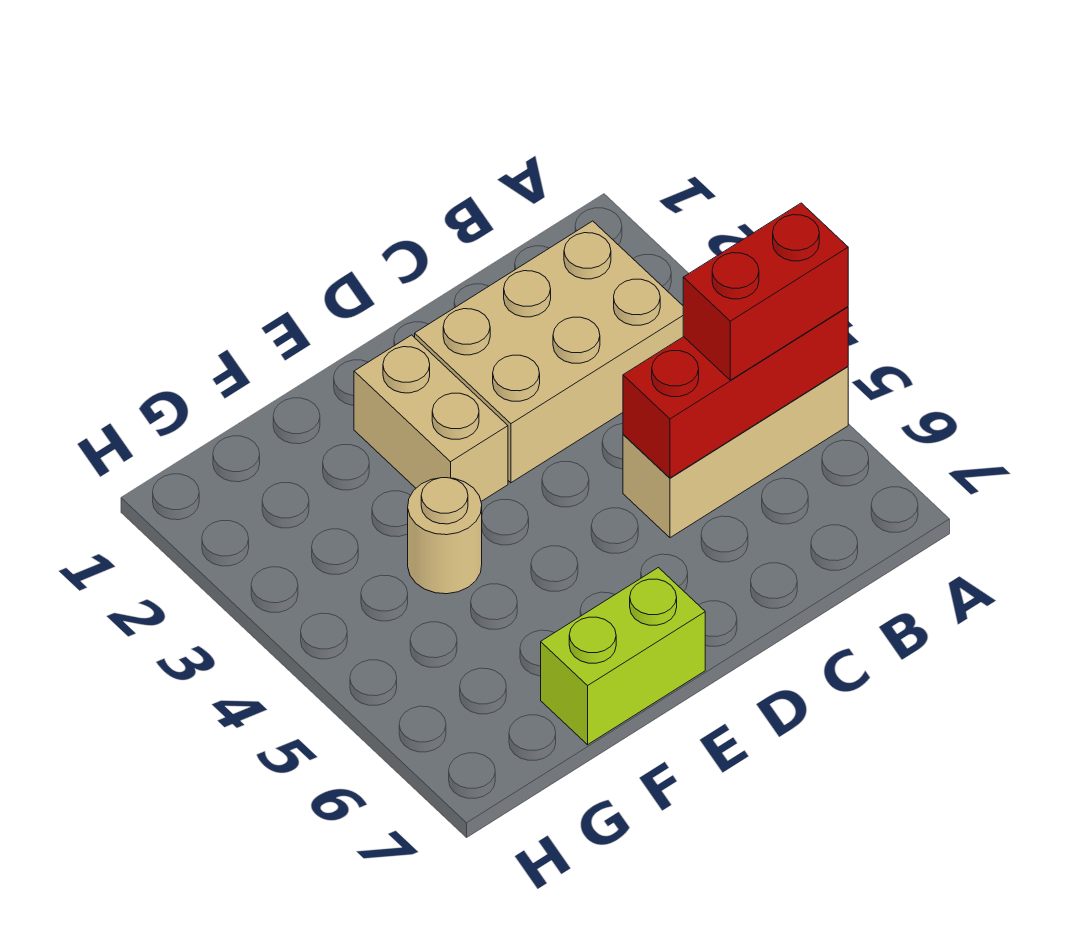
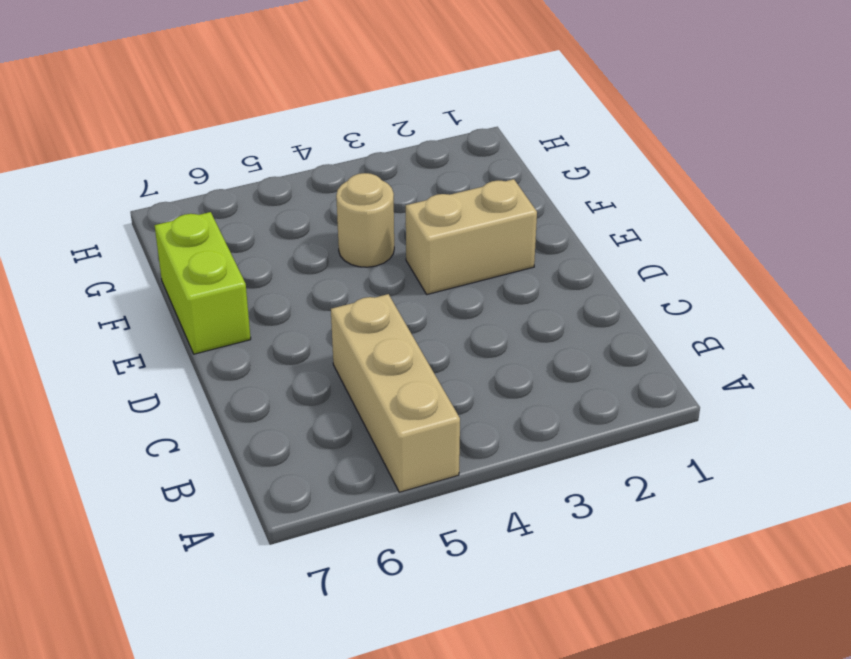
none -> tan brick B2:D3 level 1
none -> red brick A5:C5 level 2

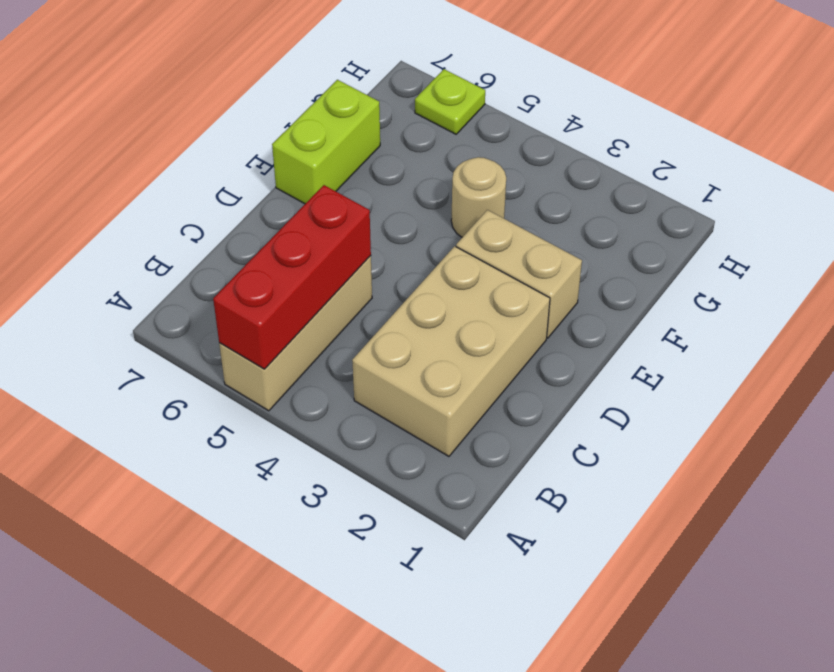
lime plate H6 level 1 -> none
none -> red brick A5:B5 level 3

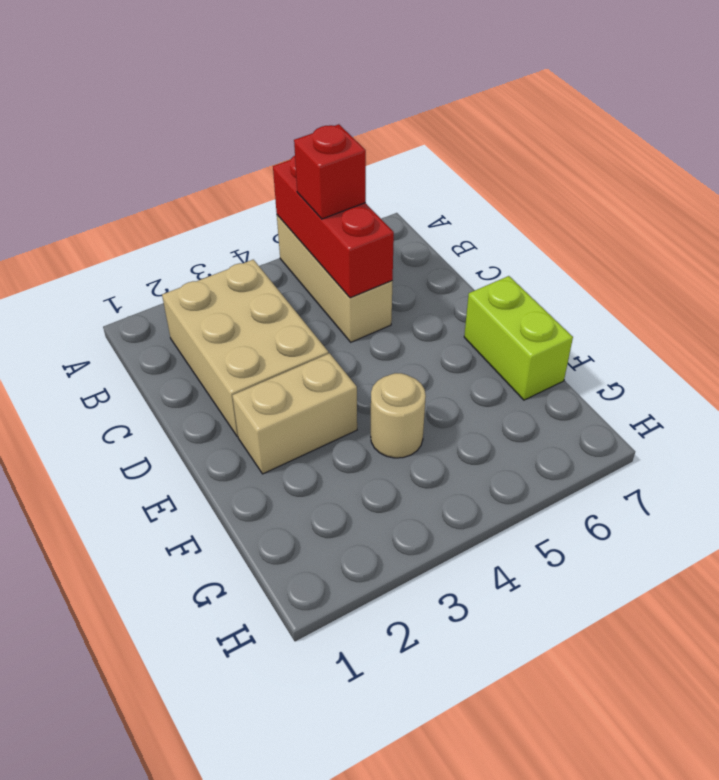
red brick B5 level 3 -> red brick A5:B5 level 3

